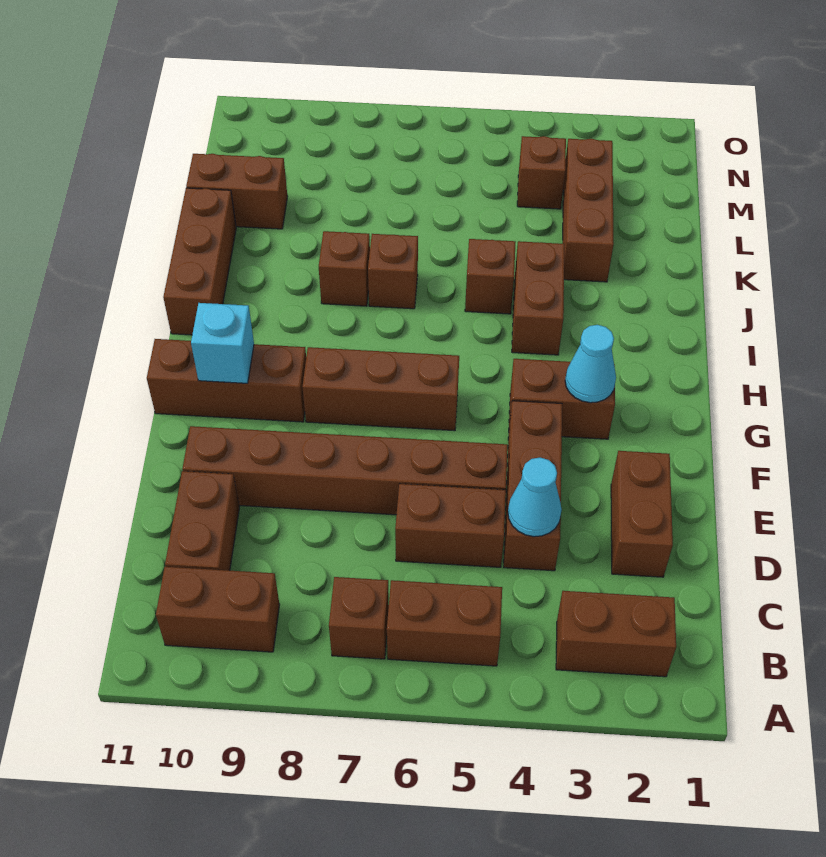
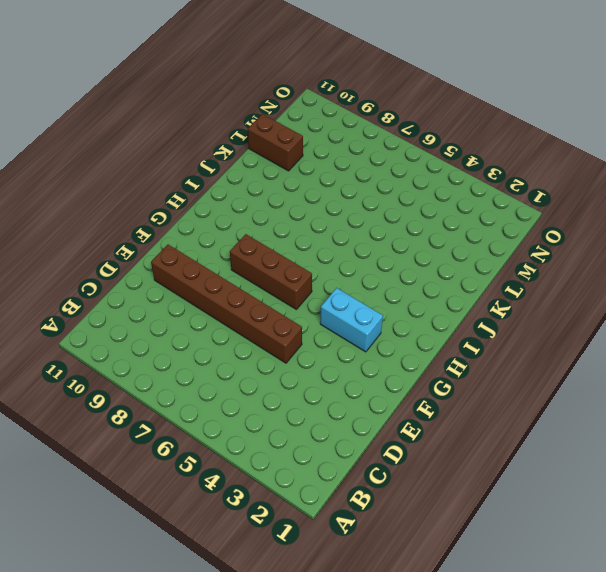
cyan brick G3:G4 level 1 -> brown brick G3:G4 level 1
none -> brown brick B2:B3 level 1
none -> brown brick B5:B6 level 1
none -> brown brick B7 level 1

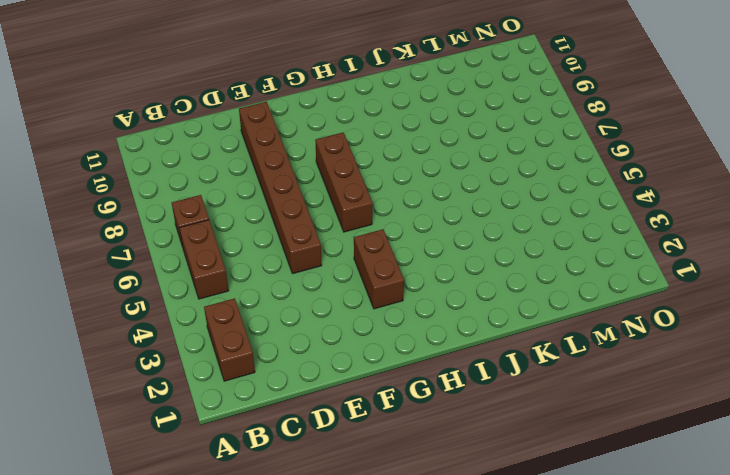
none -> brown brick B9:B10 level 1
none -> brown brick C10:D10 level 1
none -> brown brick D2:E2 level 1

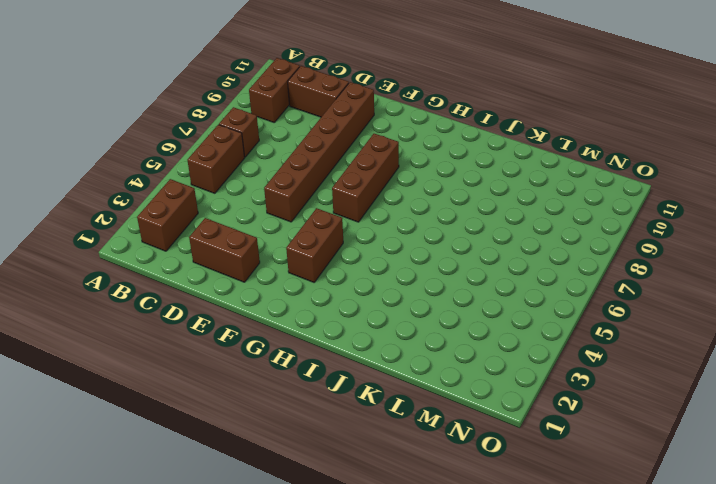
none -> brown brick D4:F4 level 1
none -> brown brick D5:D6 level 1
none -> brown brick G9:G11 level 1

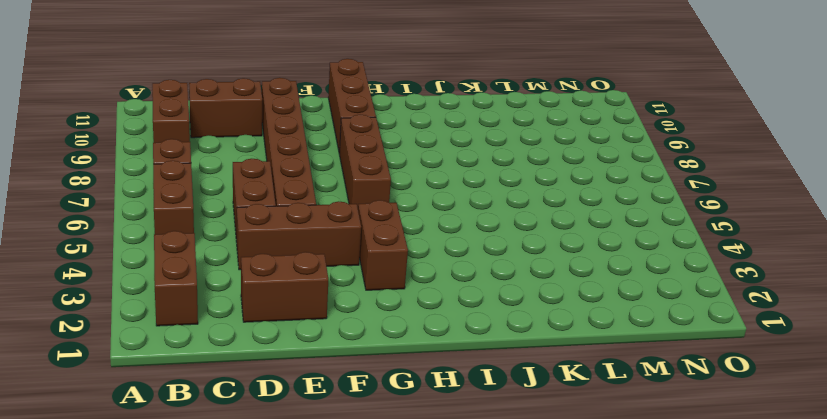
none -> brown brick I4:J4 level 1
none -> brown brick I11:K11 level 1
none -> brown brick J5 level 1

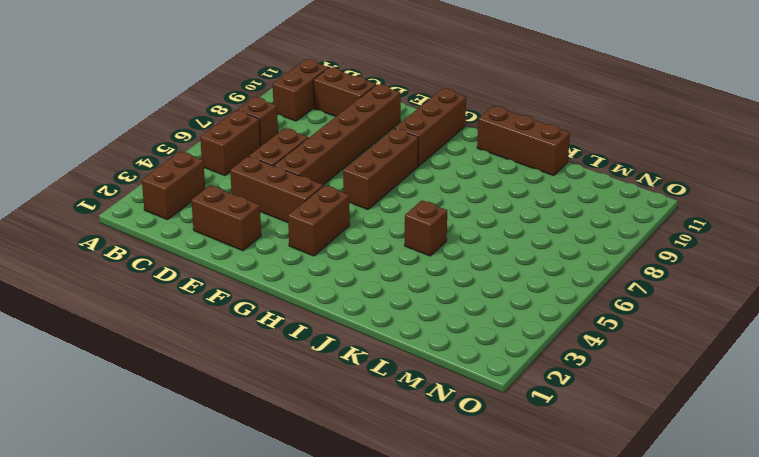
none -> brown brick I4:J4 level 1
none -> brown brick J7 level 1
none -> brown brick J8 level 1

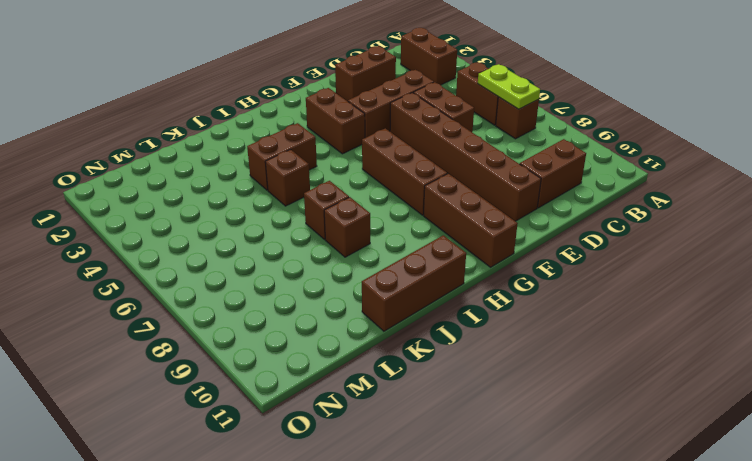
lime plate B6:B7 level 2 -> none
none -> brown brick B9:B10 level 1
none -> brown brick K3:M3 level 1
none -> brown brick L10:L11 level 1

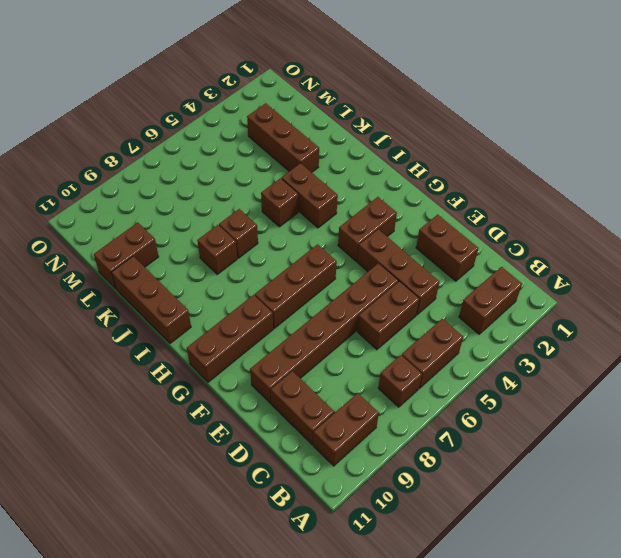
none -> brown brick M4 level 1
none -> cyan cone D4 level 2
none -> cyan cone G3 level 2

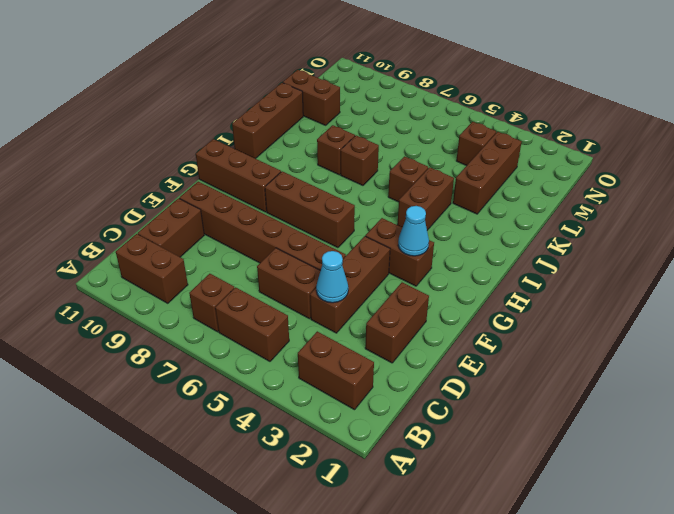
none -> cyan brick G10 level 2

